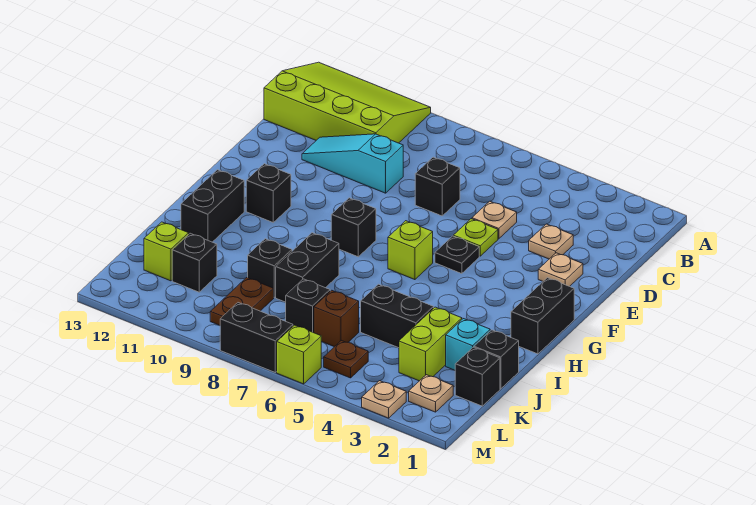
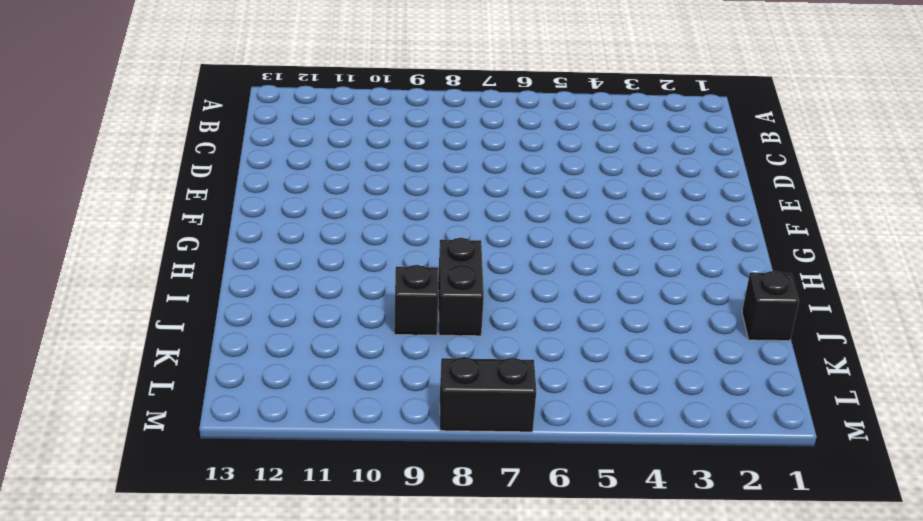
none -> lime slope A10:C13 level 1 top C
none -> tan plate D3 level 1
none -> tan plate D5 level 1
none -> black brick D7 level 1

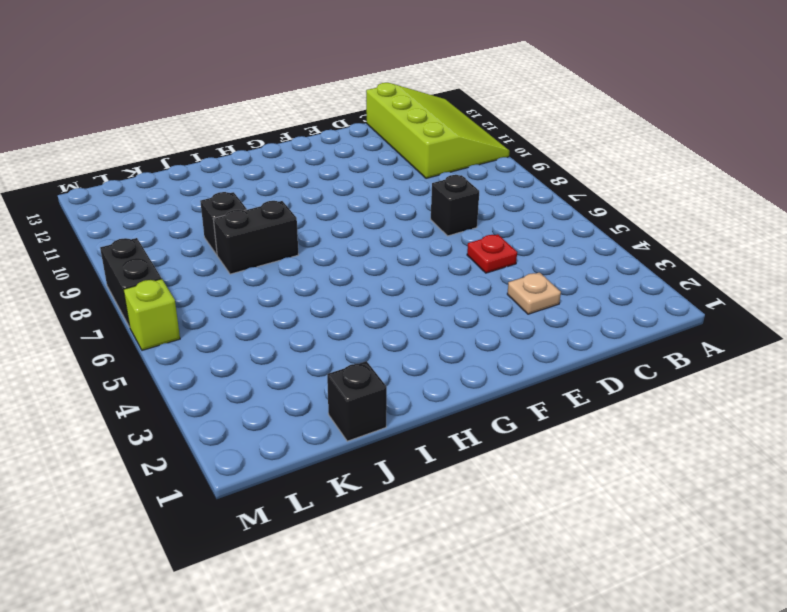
red plate D5 level 1 -> tan plate D5 level 1
none -> cyan slope D9:D11 level 1 top 9
none -> tan plate E2 level 1
none -> lime plate E5 level 1
none -> black plate F5 level 1

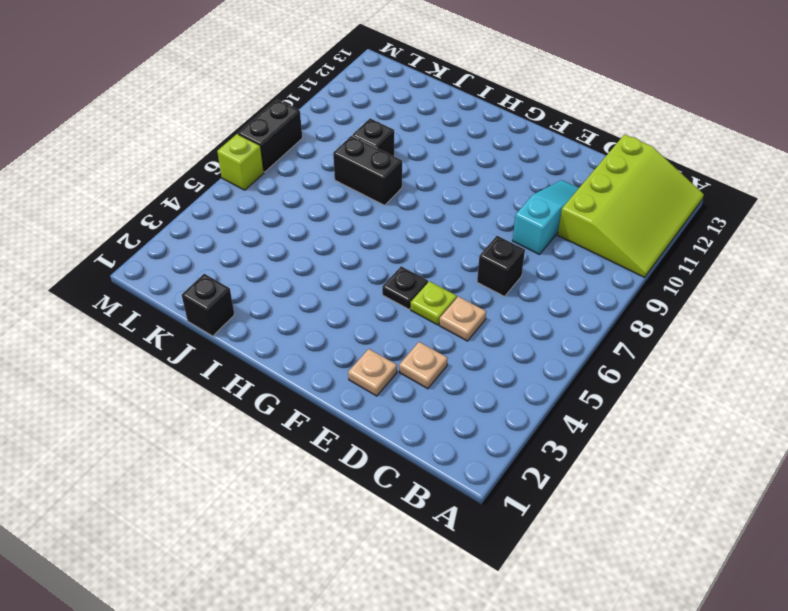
none -> black brick G1:H1 level 1
none -> lime brick G6 level 1
none -> black brick G8 level 1
none -> black brick G11 level 1

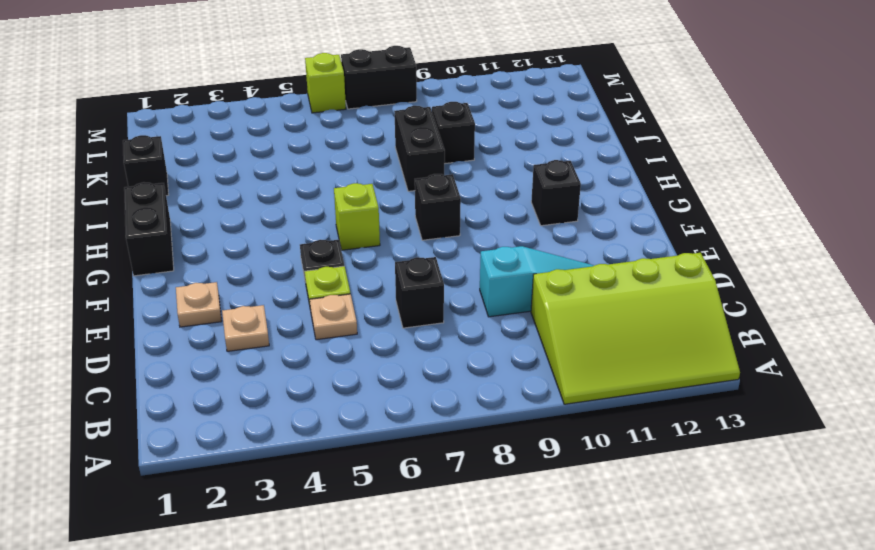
none -> black brick H12:I12 level 1
none -> cyan brick J2 level 1
none -> lime brick J3:K3 level 1
none -> black brick J4:J5 level 1

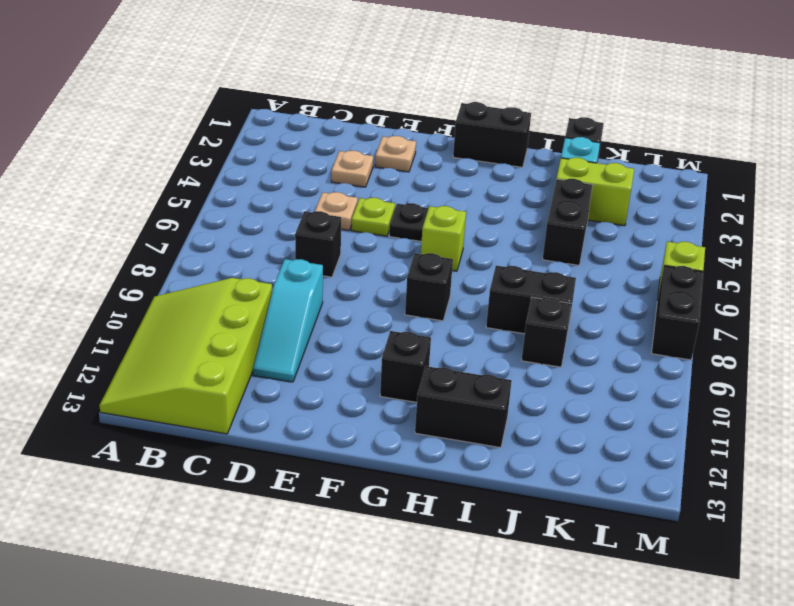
none -> black brick K1 level 1
none -> brown brick K6 level 1
none -> black brick K7 level 1
none -> brown plate K9:L9 level 1

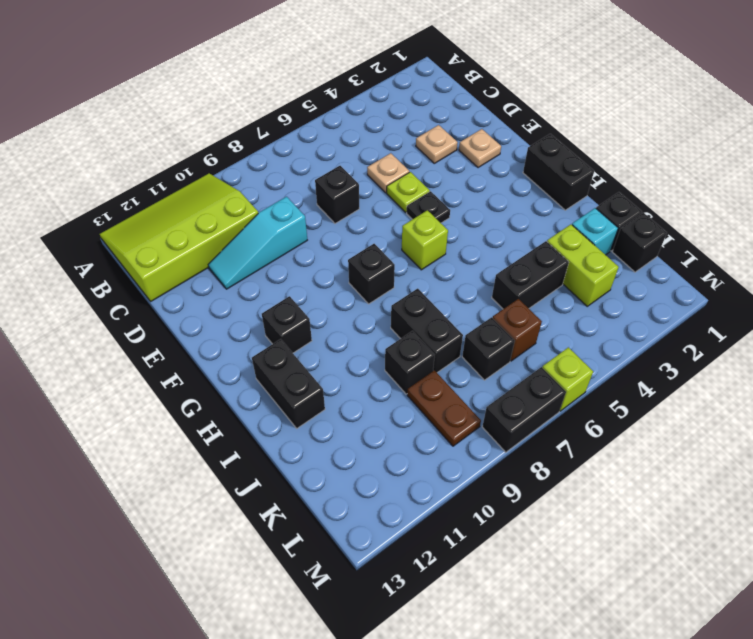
none -> black brick K11 level 1
none -> lime brick K12 level 1
none -> tan plate L2 level 1
none -> brown plate L5 level 1

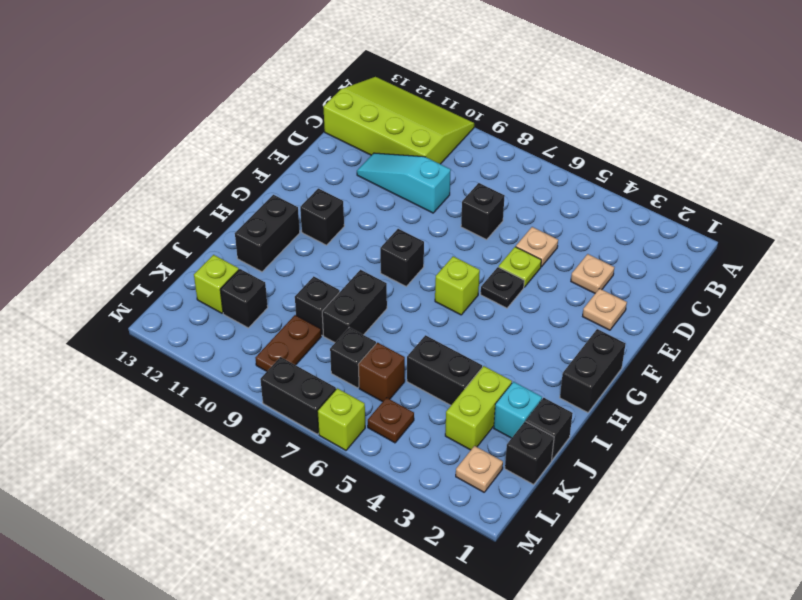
none -> tan plate M3 level 1

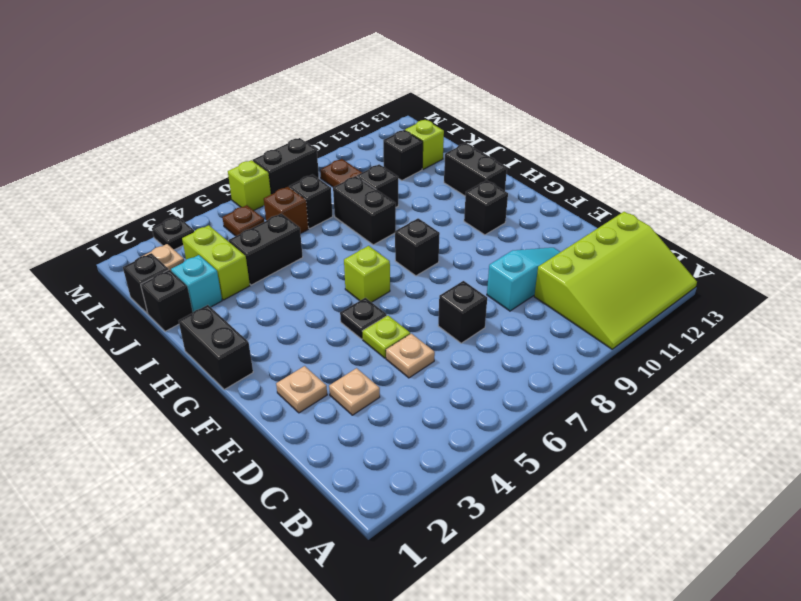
black plate M3 level 1 -> tan plate M3 level 1

